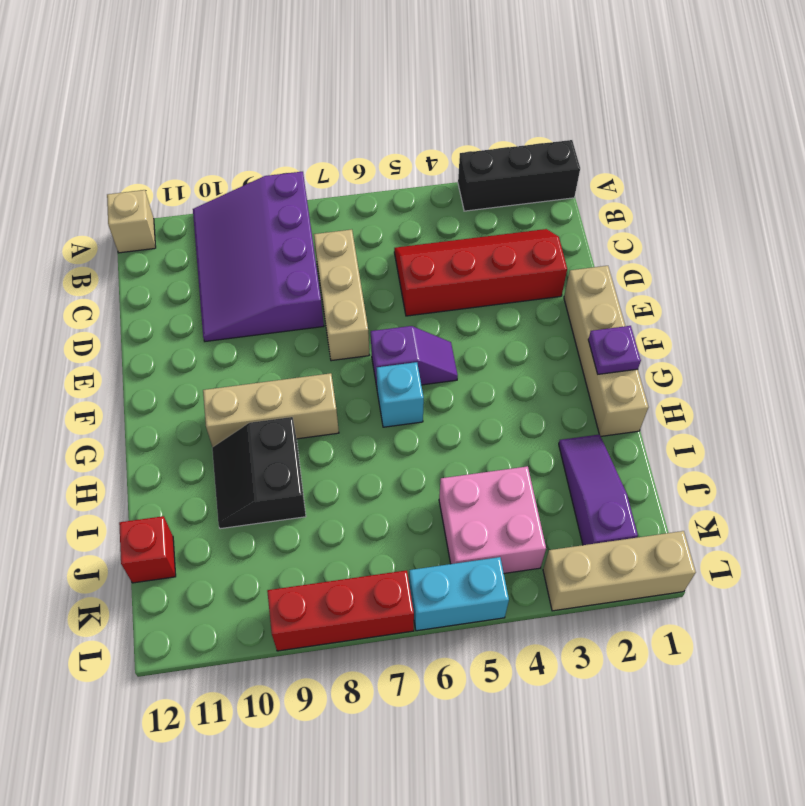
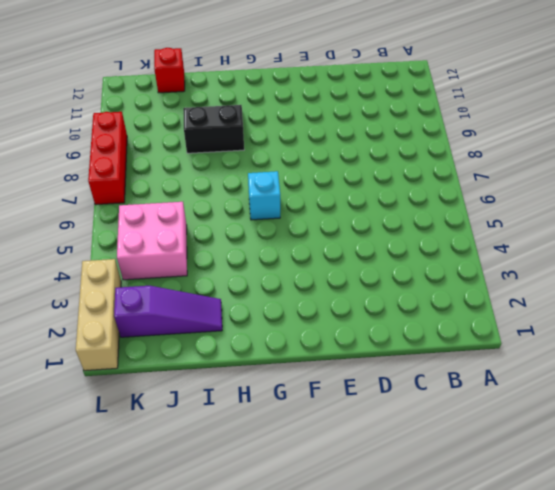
none -> black brick A1:A3 level 1
none -> purple slope A8:D10 level 1 top 8
none -> tan brick A12 level 1

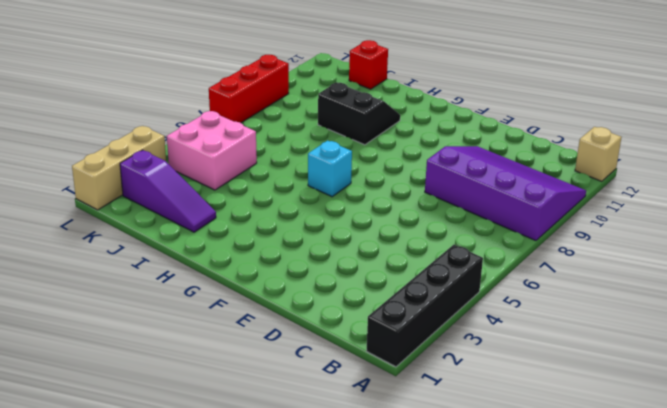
black brick A1:A4 level 1 -> black brick A1:A3 level 1
none -> red slope C2:D5 level 1 top D
none -> tan brick C7:E7 level 1
none -> tan brick E1:H1 level 1

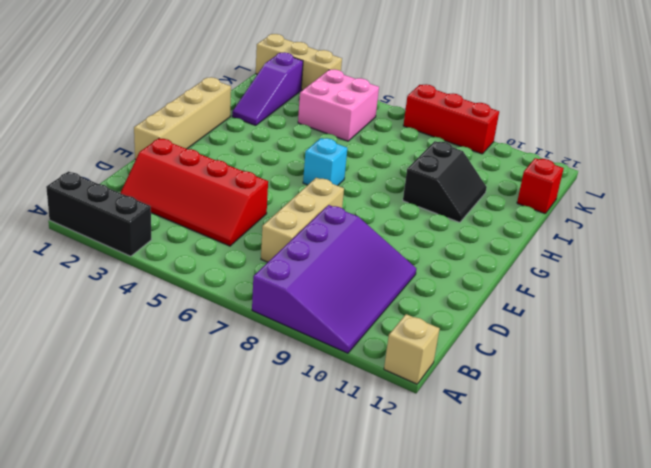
none -> purple slope F5:F6 level 1 top 6
none -> tan brick G8:G10 level 1
none -> cyan brick L5:L6 level 1

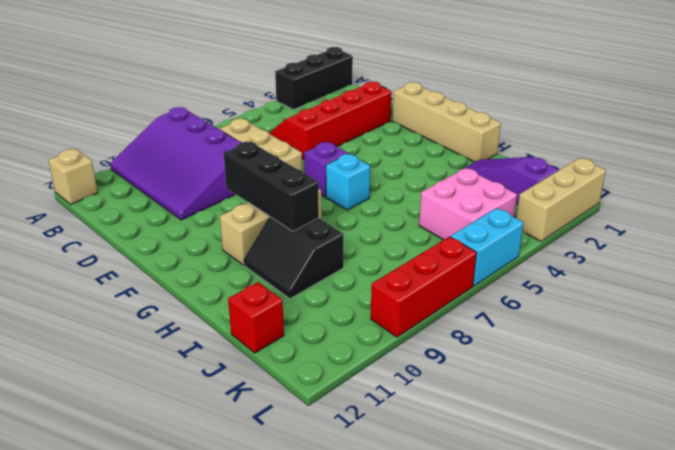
black brick F9:H9 level 2 -> none
none -> purple plate G1 level 2

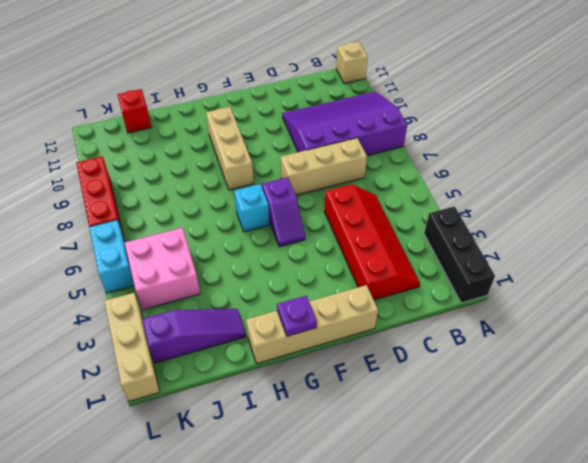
none -> black slope H9:I10 level 1 top 9

